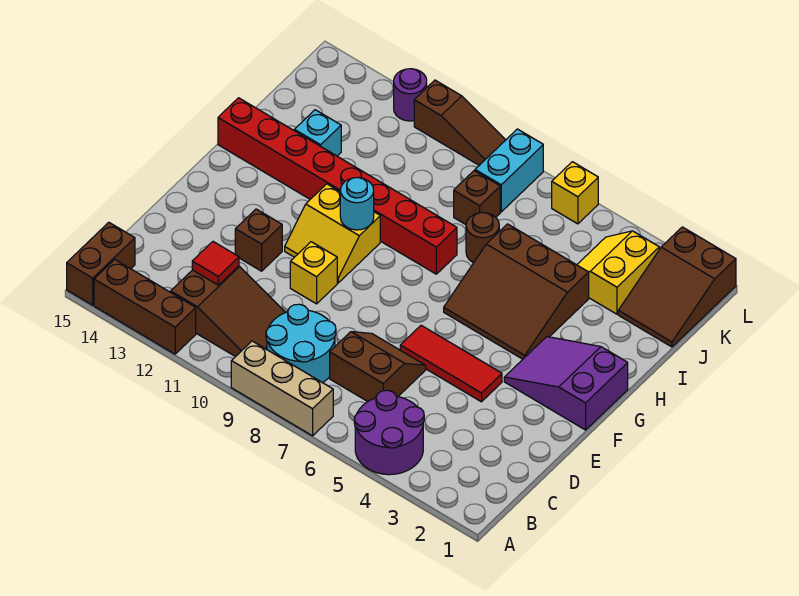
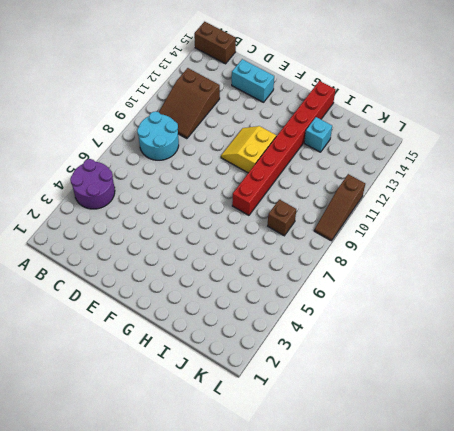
cyan brick D14:E14 level 1 -> cyan brick K8:L8 level 1
none -> tan brick A7:A9 level 1
none -> brown brick A12:A14 level 1
none -> brown slope C6:D7 level 1 top C

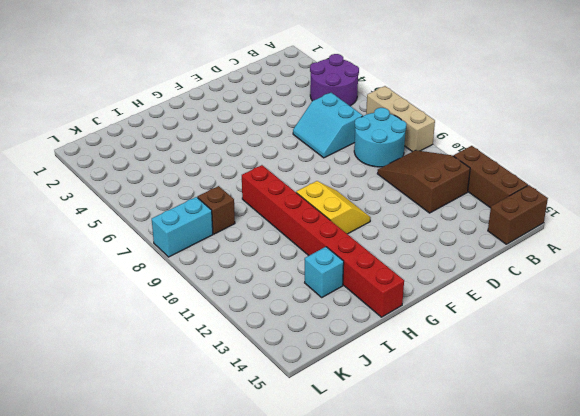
cyan slope C6:D7 level 1 top C -> brown slope C6:D7 level 1 top C
none -> red tile E4:E6 level 1
none -> yellow brick E10 level 1
none -> brown brick E12 level 1

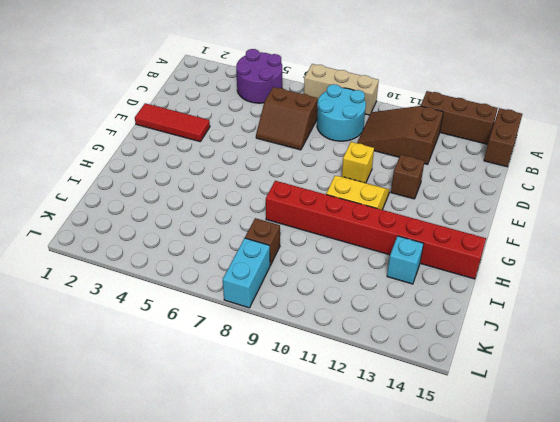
red tile E1:E3 level 1 -> red tile E4:E6 level 1
none -> purple slope F1:G3 level 1 top 1
none -> brown slope G4:I6 level 1 top I
none -> brown round brick I7 level 1

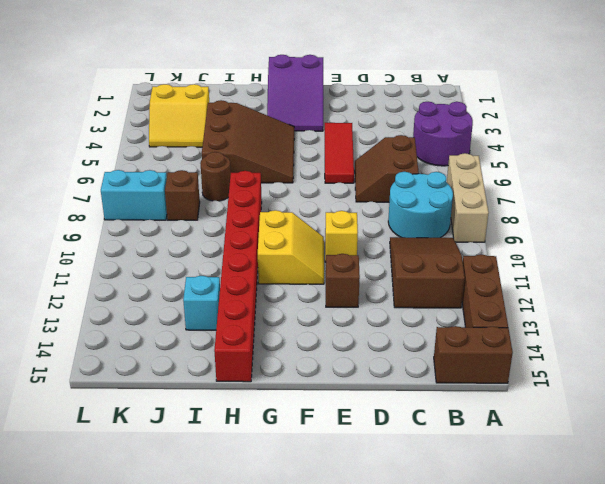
none -> brown slope J1:L2 level 1 top L
none -> yellow brick L6 level 1
none -> brown slope L9:L11 level 1 top 11

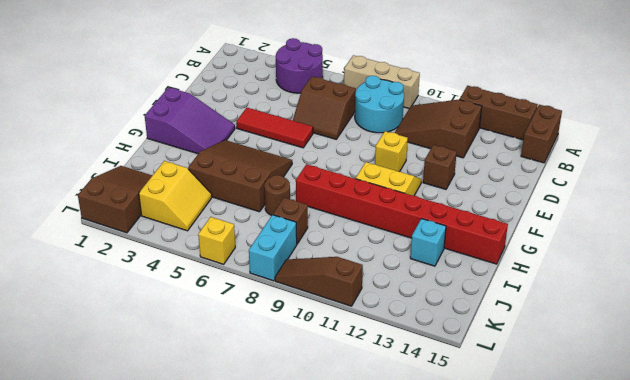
none -> purple round brick L12 level 1
none -> red tile C12 level 2
none -> cyan round brick G10 level 2

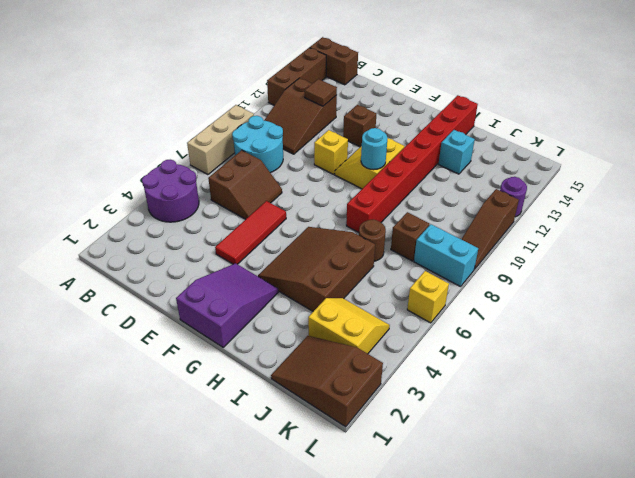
brown tile C12 level 2 -> red tile C12 level 2

